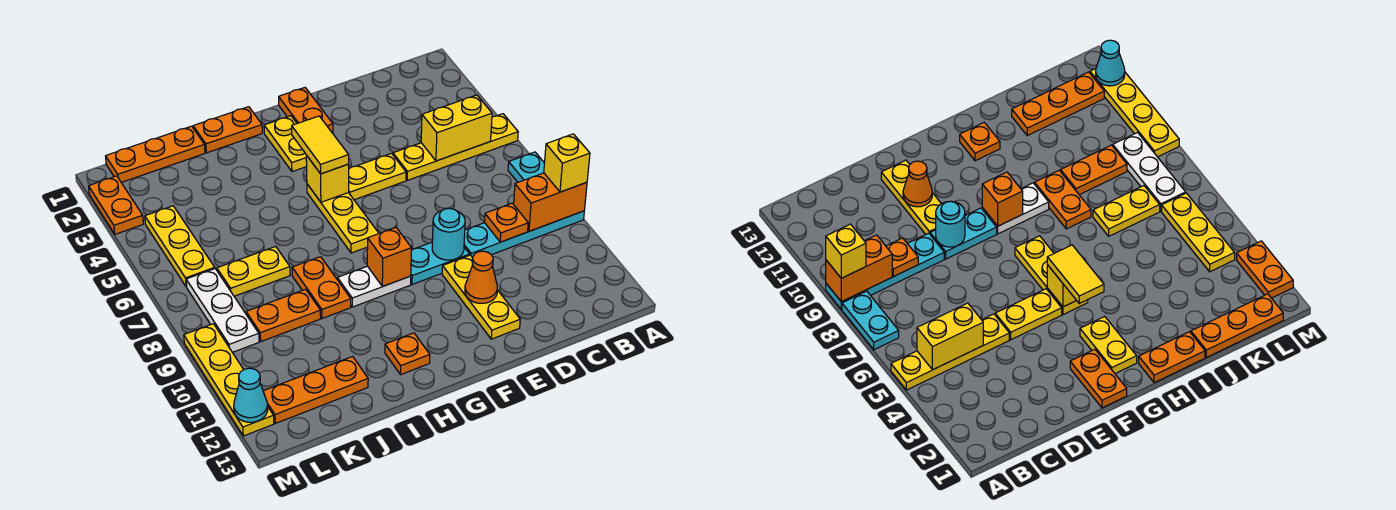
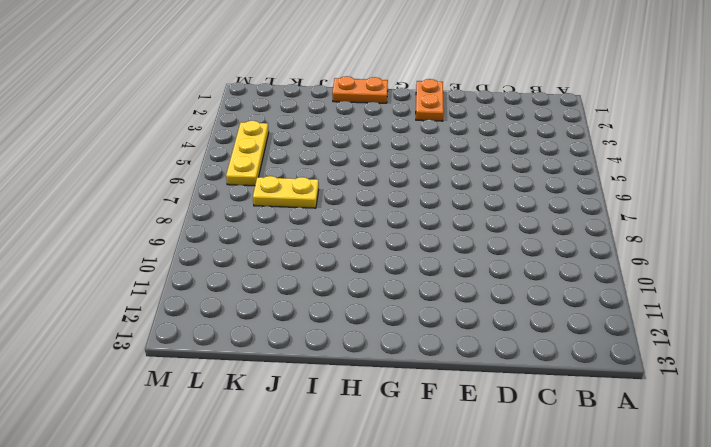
none -> yellow plate A5:D5 level 1
none -> cyan plate A7:A8 level 1
none -> cyan plate A9:D9 level 1
none -> yellow plate E5:F5 level 1

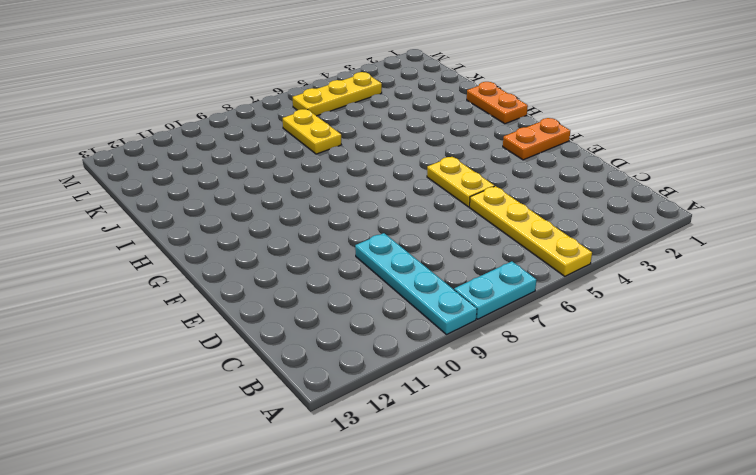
none -> cyan plate E9:F9 level 1
none -> yellow plate E10:E12 level 1
none -> yellow plate G2:G3 level 1
none -> yellow plate G5:G7 level 1

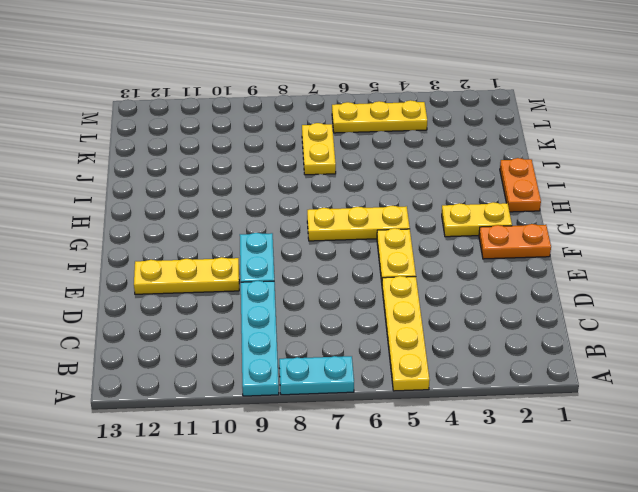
none -> white plate G9:H9 level 1
none -> orange plate H12 level 1
none -> orange plate I8:I9 level 1
none -> orange plate J1:L1 level 1

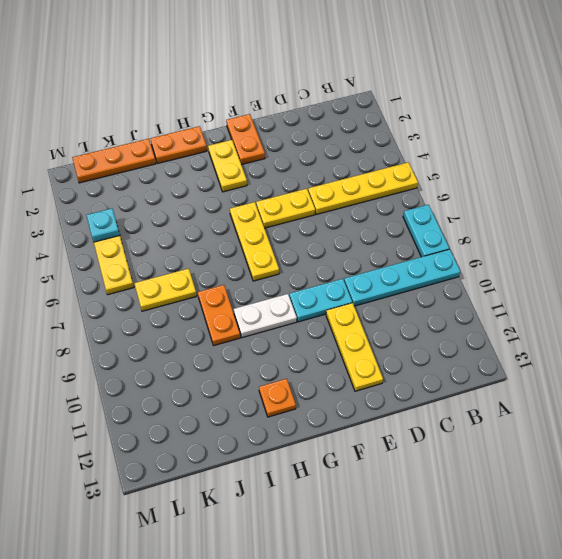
cyan plate L4 level 2 -> none
none -> orange plate J9:K9 level 1
none -> orange plate J12:L12 level 1
none -> white plate L7:L9 level 1
none -> orange plate M2:M3 level 1

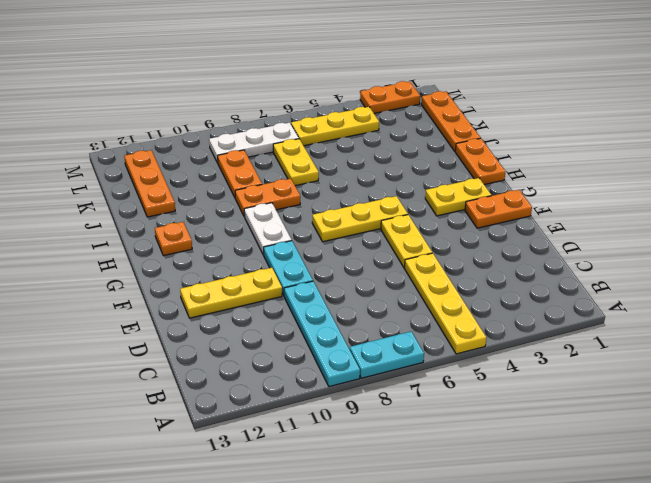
none -> yellow plate M9:M12 level 1
none -> orange brick A9:B9 level 2
none -> yellow brick B5:C5 level 2
none -> orange plate C9 level 2

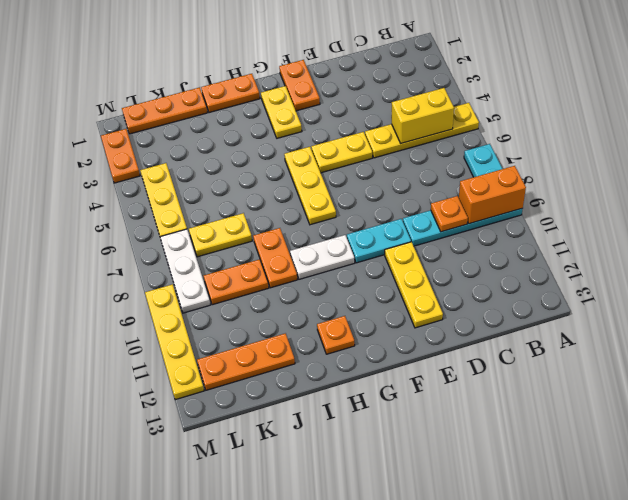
none -> cyan round brick E9 level 2
none -> orange cone E11 level 2
none -> yellow brick G5 level 2
none -> orange brick G9 level 2

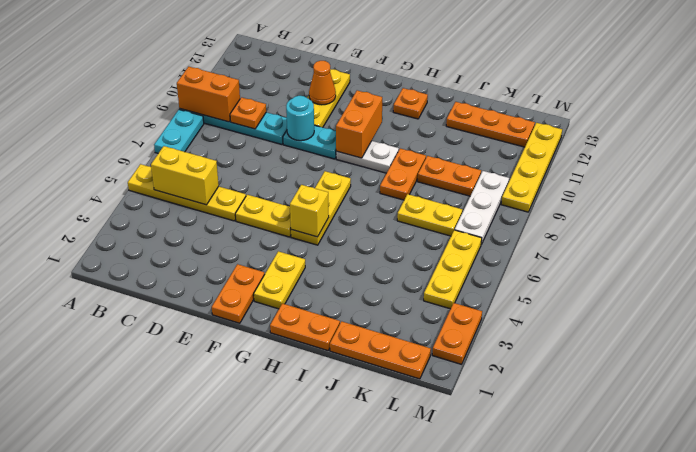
orange brick G9:G10 level 2 -> orange brick G9 level 2
none -> cyan cone M12 level 2
none -> yellow brick A9 level 3
none -> yellow tile G4:G5 level 3

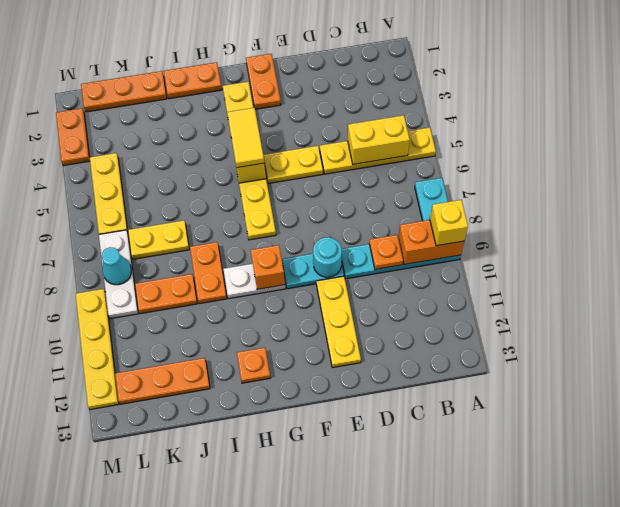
cyan cone L8 level 2 -> cyan cone M12 level 2
none -> orange cone E11 level 2

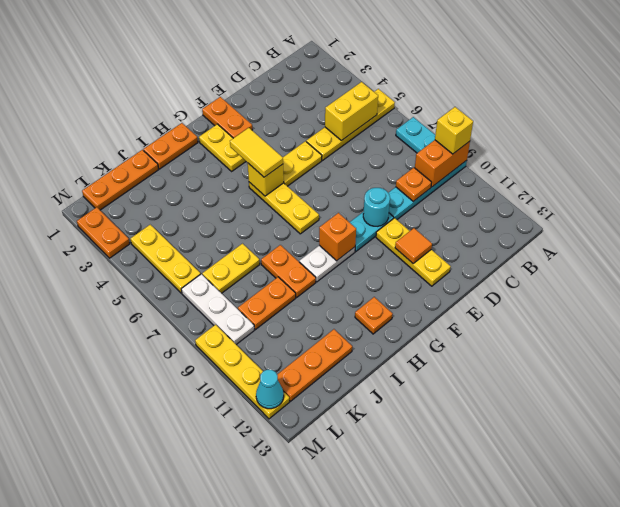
orange tile E11 level 2 -> orange cone E11 level 2

